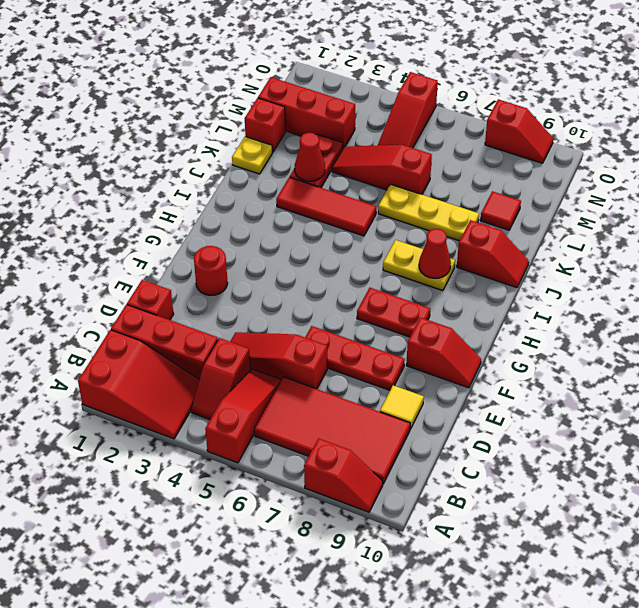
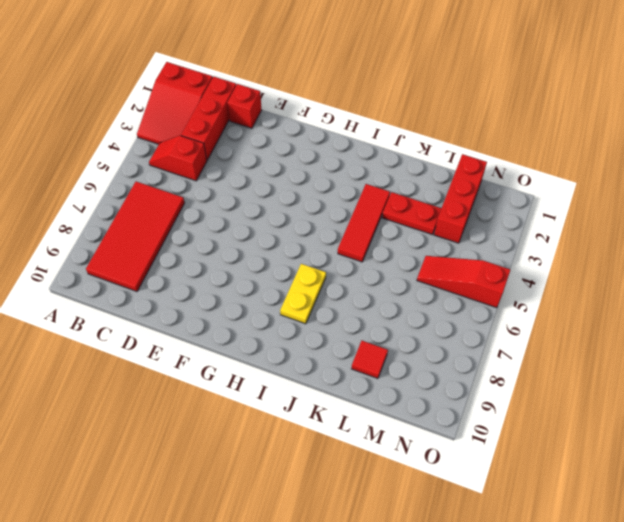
none -> red slope A5:C5 level 1 top A
none -> red slope A8:A9 level 1 top 8
none -> red slope D4:D6 level 1 top 6

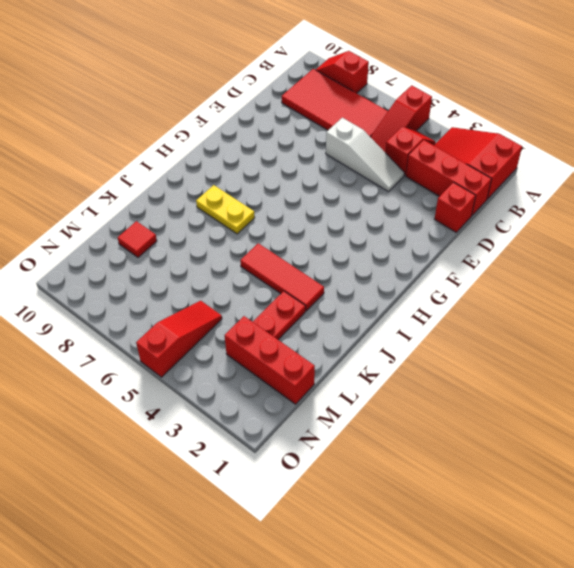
white slope D4:D6 level 1 top 6 -> red slope D4:D6 level 1 top 6
none -> yellow tile D9 level 1
none -> red plate E6:E8 level 1
none -> red round brick F2 level 1

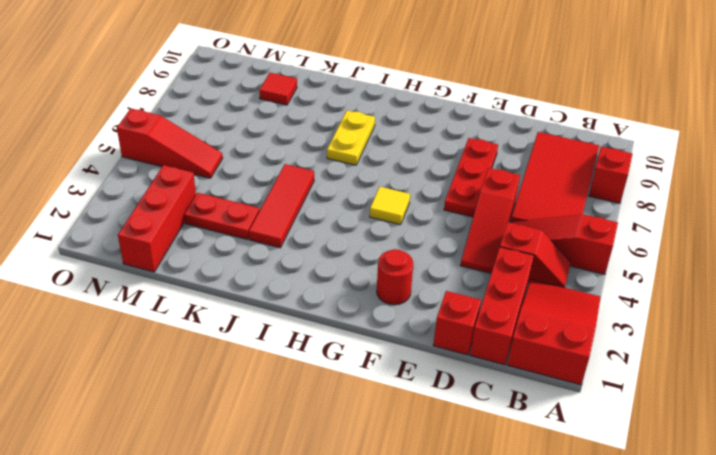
yellow tile G5 level 1 -> yellow tile D9 level 1
none -> red slope F9:F10 level 1 top 9
none -> red plate G7:G8 level 1
none -> red slope J9:J10 level 1 top 9

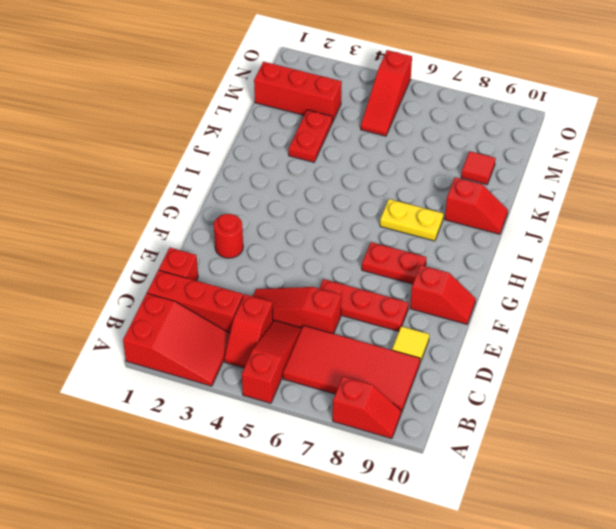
none -> red tile J3:J5 level 1
none -> yellow plate K1 level 1
none -> yellow plate K6:K8 level 1

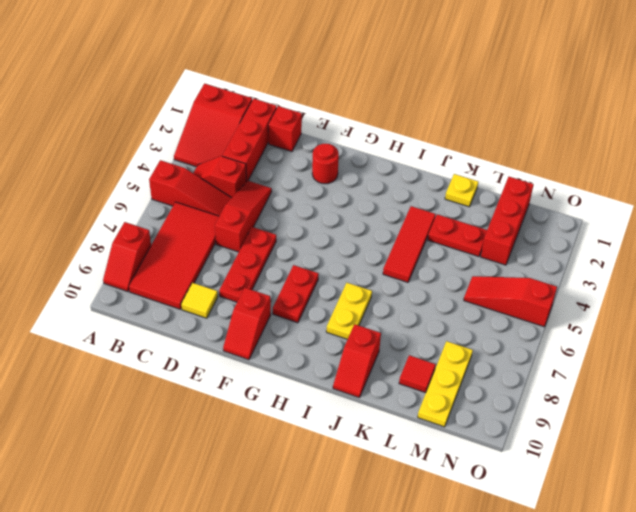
yellow plate M8:M10 level 1 -> yellow plate K6:K8 level 1
none -> red brick L1 level 1
none -> red slope L4:L6 level 1 top 6
none -> red slope O8:O9 level 1 top 8

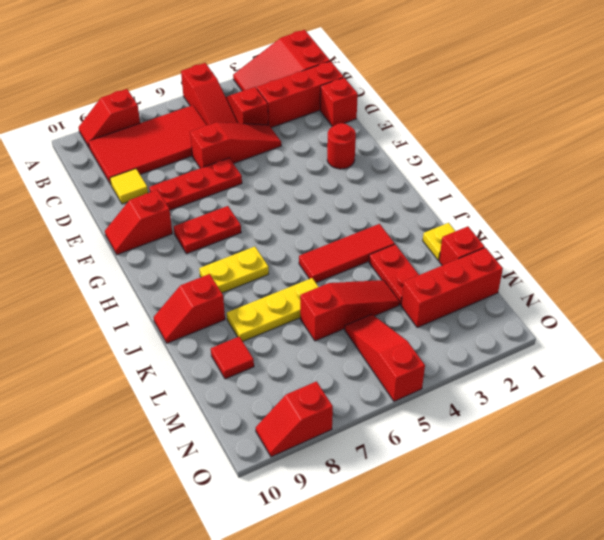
none -> red cone I8 level 2
none -> red cone K3 level 2

